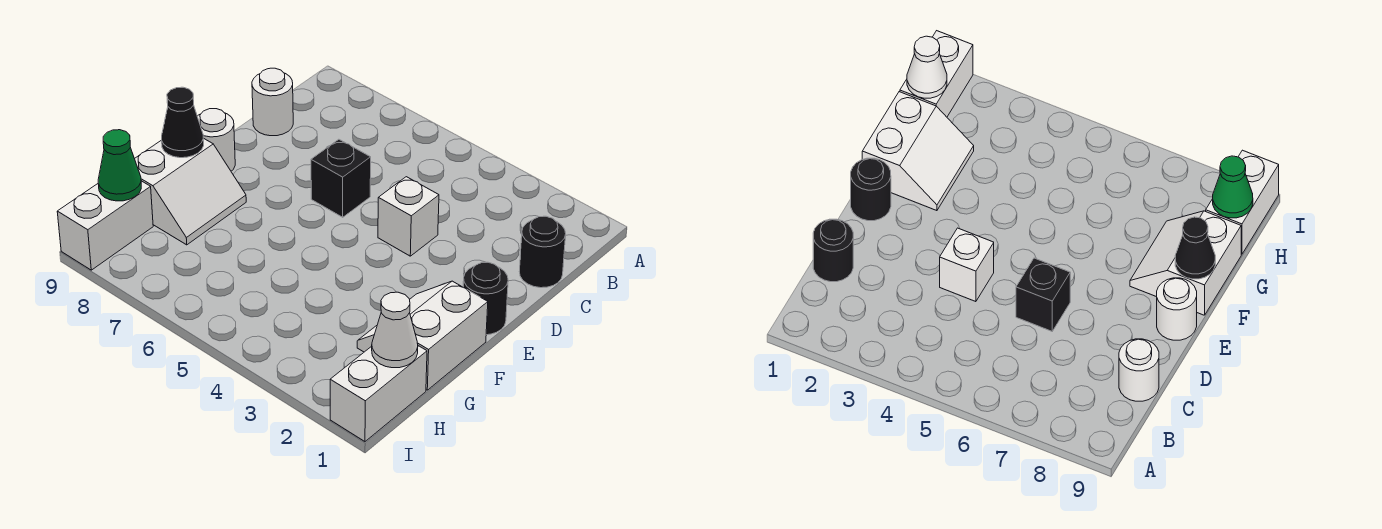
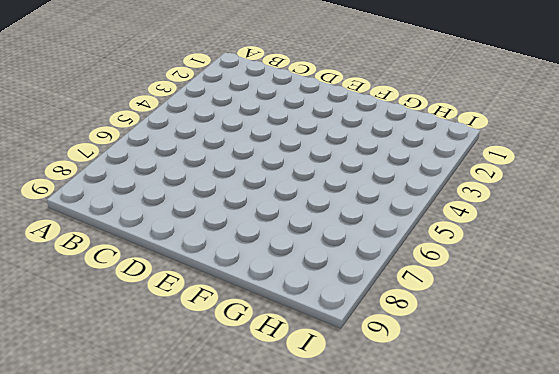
none -> black round brick C1 level 1
none -> white round brick C9 level 1
none -> white brick D4 level 1

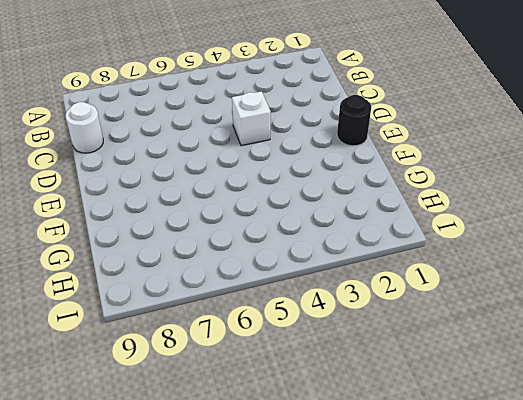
none -> black round brick C1 level 1
none -> black brick D6 level 1
none -> white round brick E9 level 1

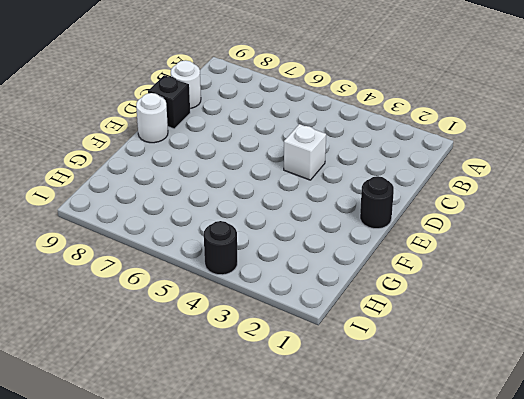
black brick D9 level 1 -> black brick D6 level 1
black round brick I4 level 1 -> black round brick C1 level 1
none -> white slope F1:G2 level 1 top 1
none -> white slope F8:G9 level 1 top 9
none -> white brick H1:I1 level 1

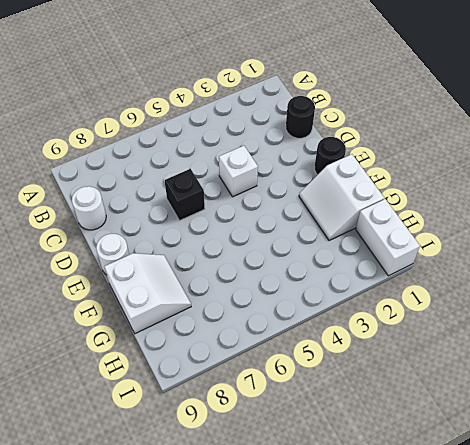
none -> white brick H9:I9 level 1
none -> black cone F9 level 2
none -> white cone H1 level 2

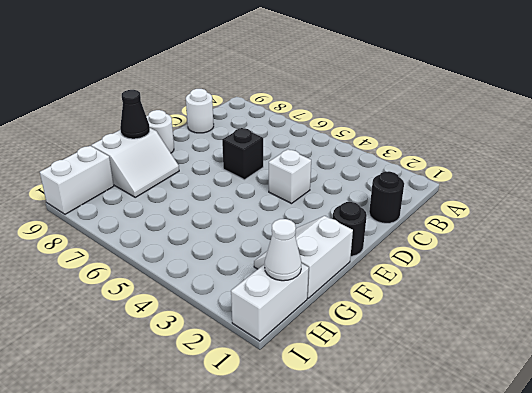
none -> green cone H9 level 2

